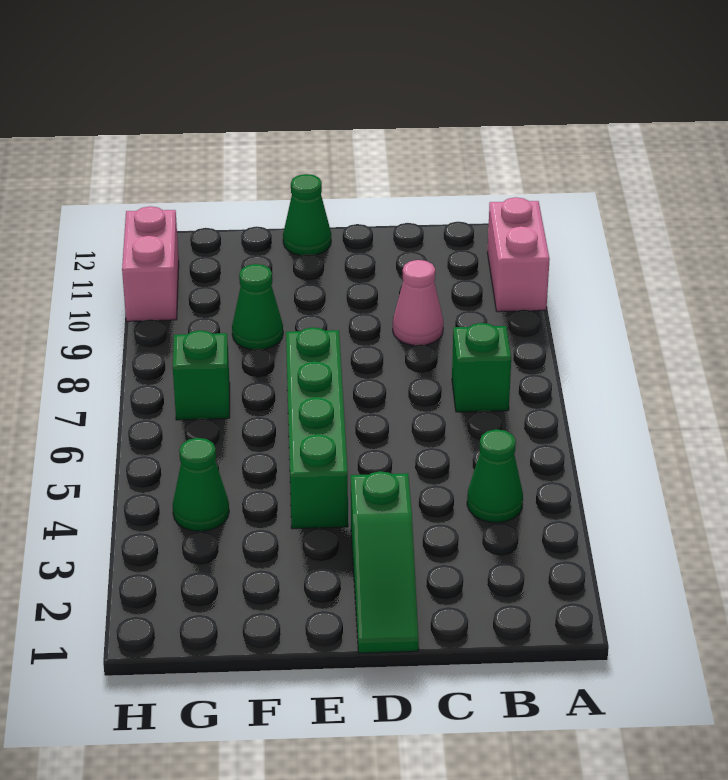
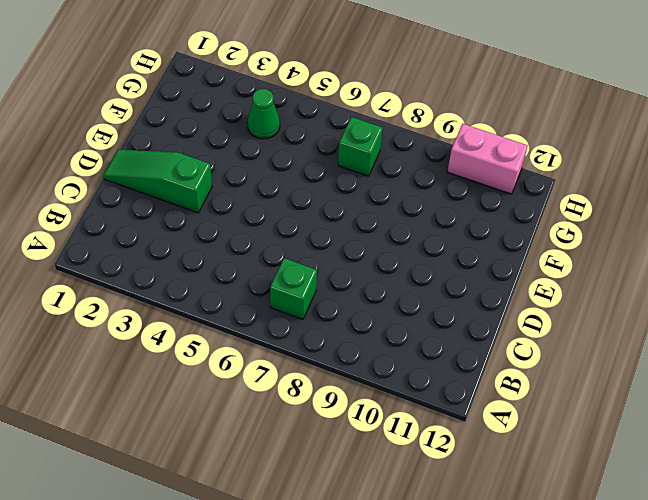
none -> pink brick A10:A11 level 1
none -> green cone B4 level 1

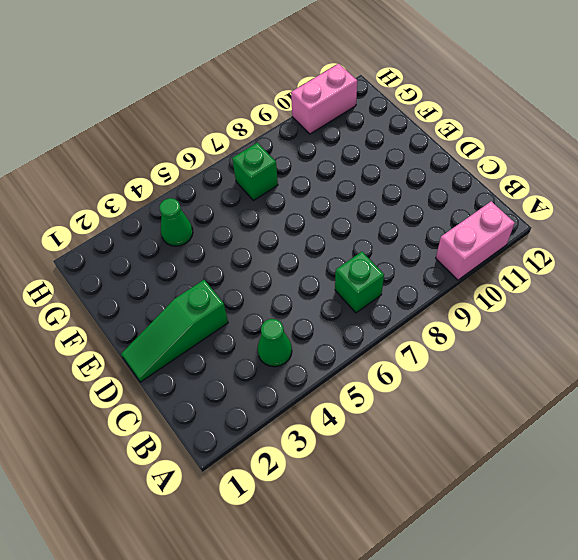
none -> pink cone C9 level 1
none -> green brick E4:E7 level 1

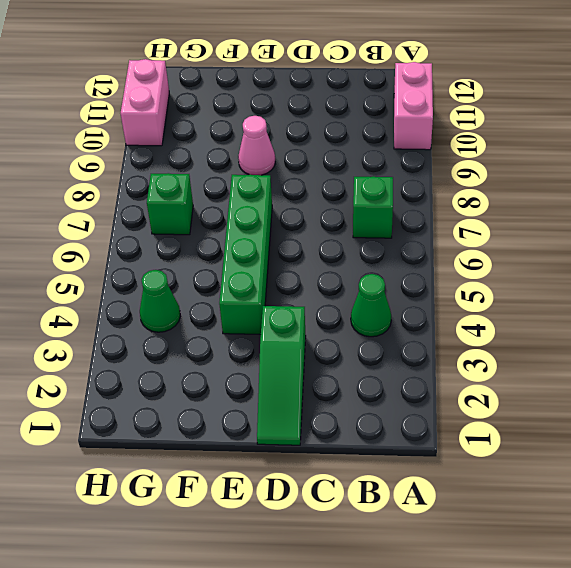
pink cone E9 level 1 -> pink cone C9 level 1
none -> green cone E12 level 1
none -> green cone F9 level 1

